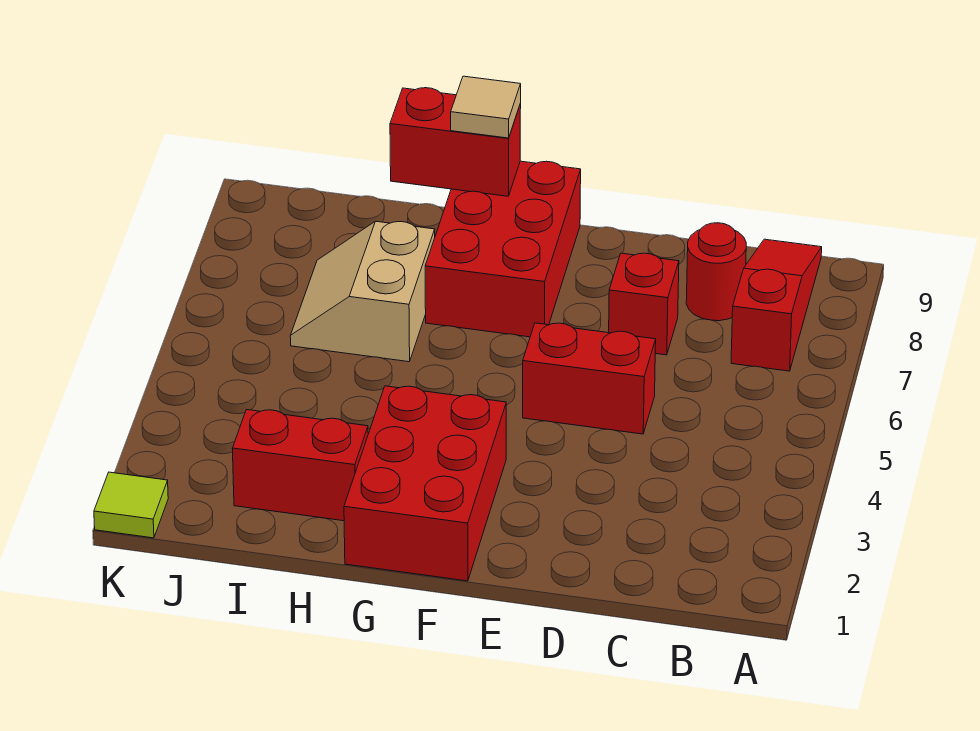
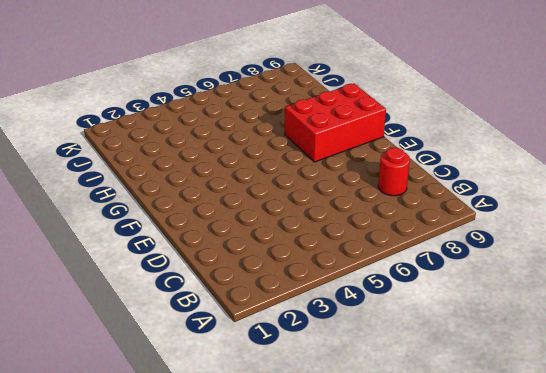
none -> red slope B7:B9 level 1 top 7
none -> red brick D5:E5 level 1

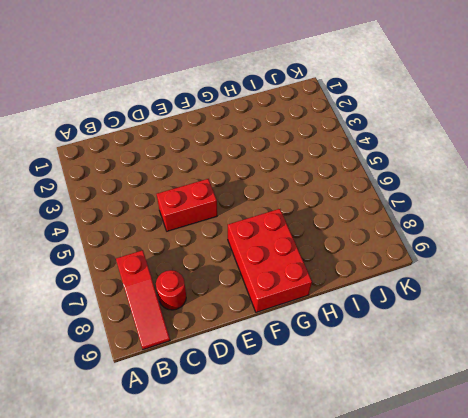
none -> red brick D7 level 1
none -> red brick F1:G3 level 1

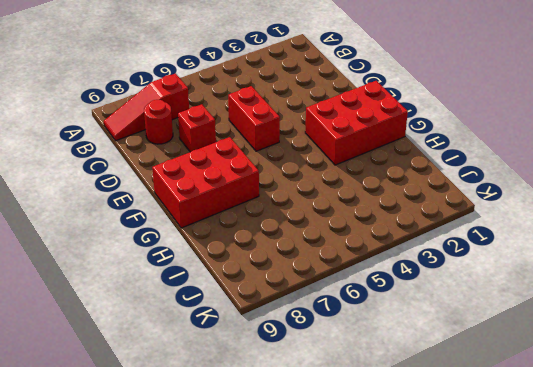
none -> red brick H2:I2 level 1
none -> tan slope H6:I7 level 1 top H

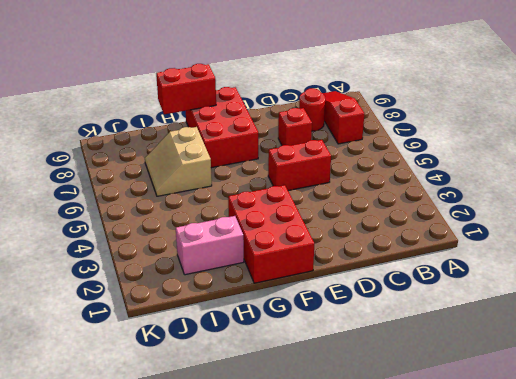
pink brick H2:I2 level 1 -> red brick H2:I2 level 1
none -> lime tile K1 level 1
none -> tan tile G9 level 3

